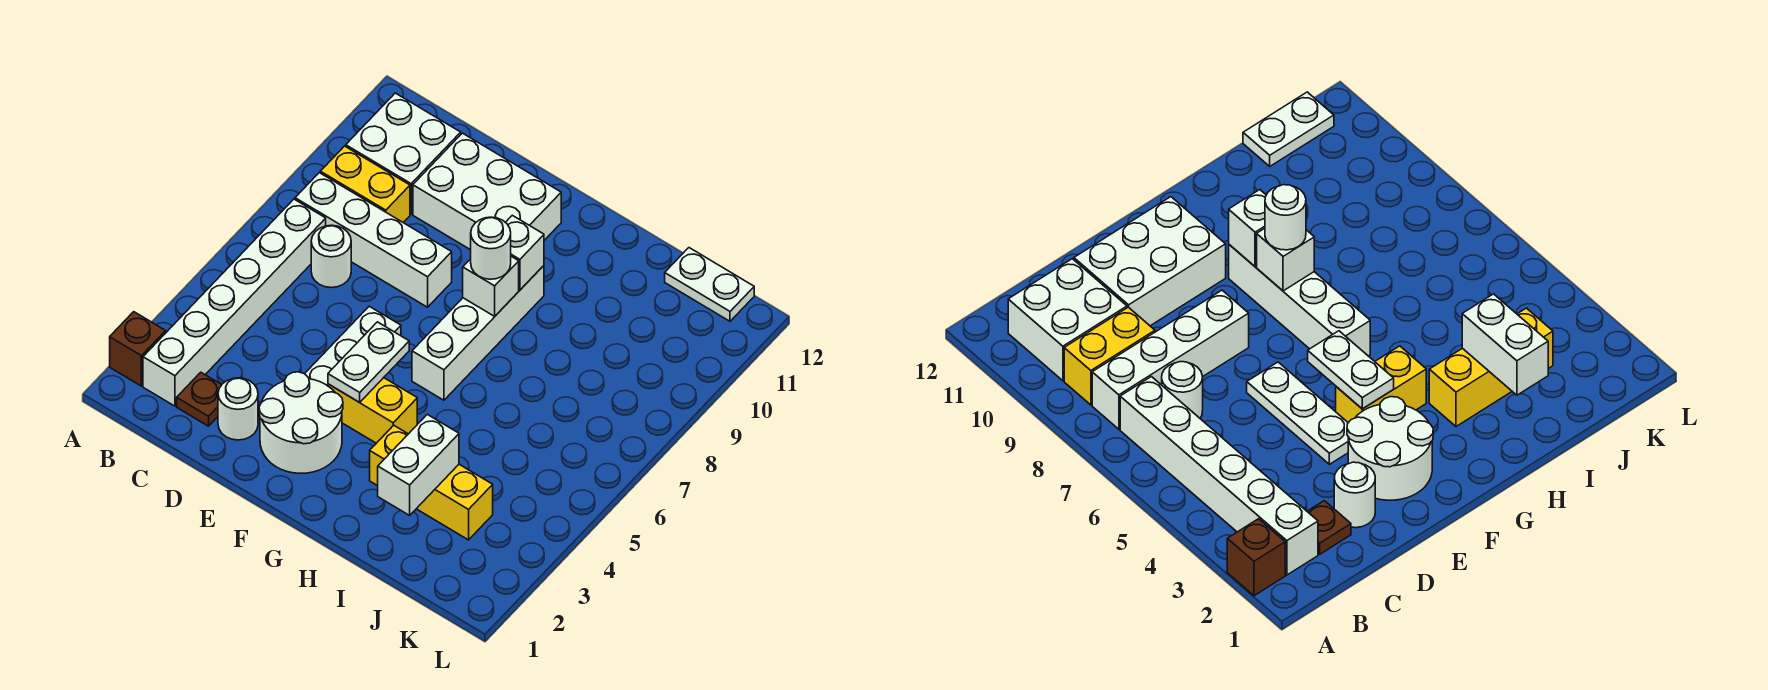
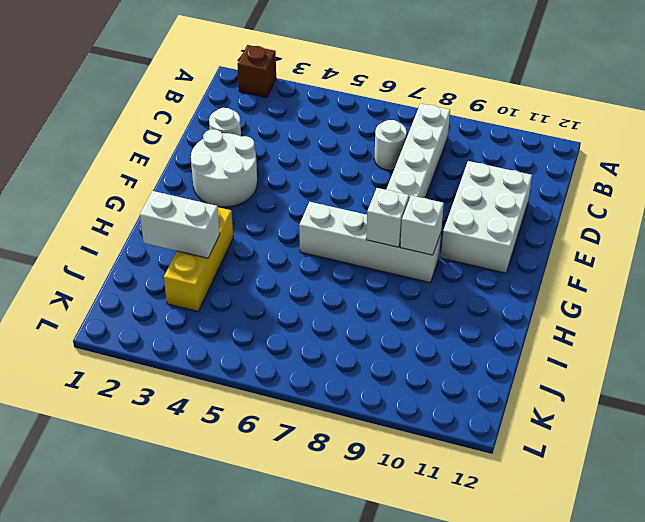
none -> white brick B2:B7 level 1
none -> yellow brick B9:C9 level 1
none -> white brick B10:C11 level 1

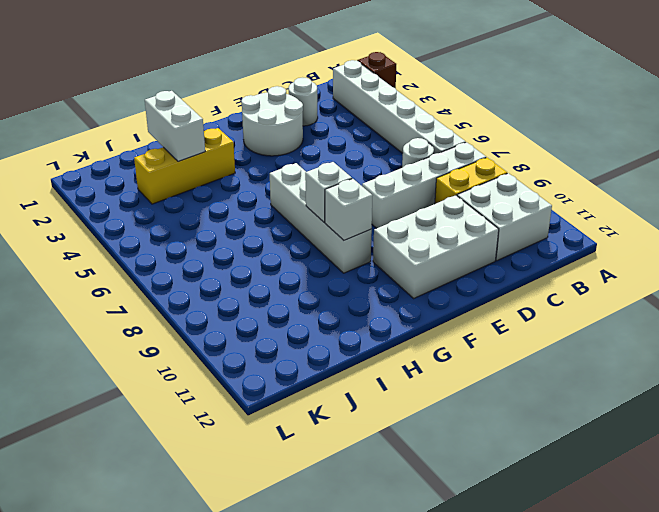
none -> brown plate C2 level 1
none -> white plate E4:E6 level 1
none -> yellow brick F4:G4 level 1

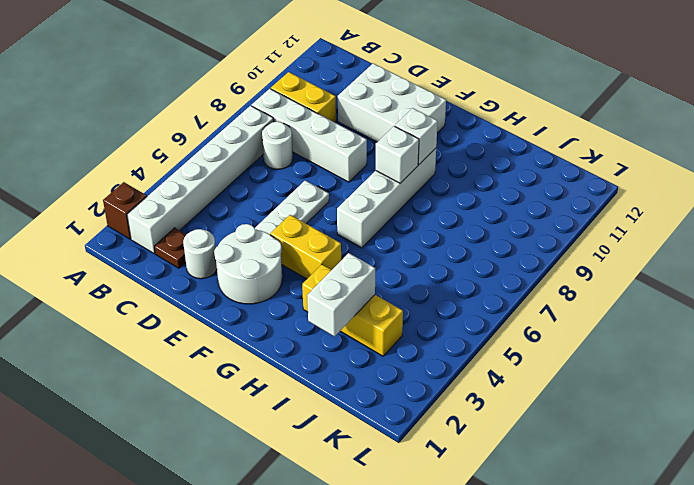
none -> white brick B10:C11 level 1
none -> white plate J12:K12 level 1
none -> white plate F4:F5 level 2

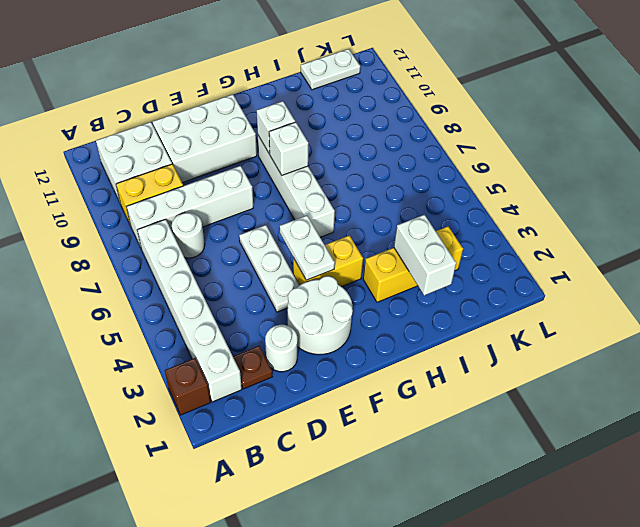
none -> white round brick G8 level 3

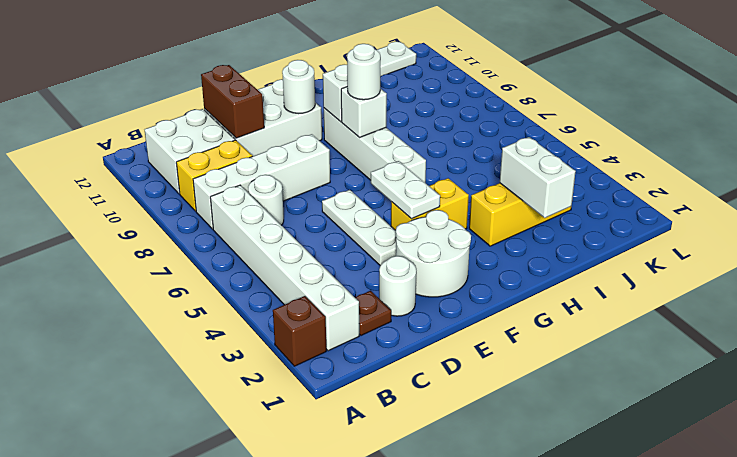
brown brick D10:D11 level 2 -> none
white round brick F10 level 2 -> none

